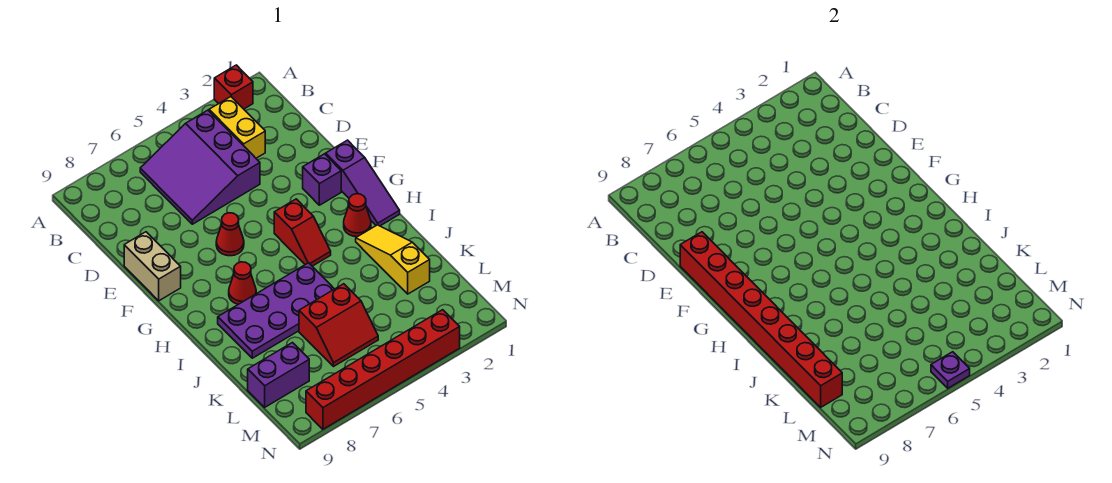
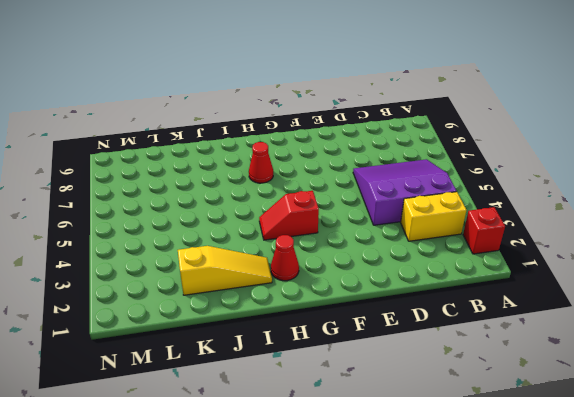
none -> tan brick E9:F9 level 1
none -> purple slope F1:H1 level 1 top F
none -> purple brick F2 level 1

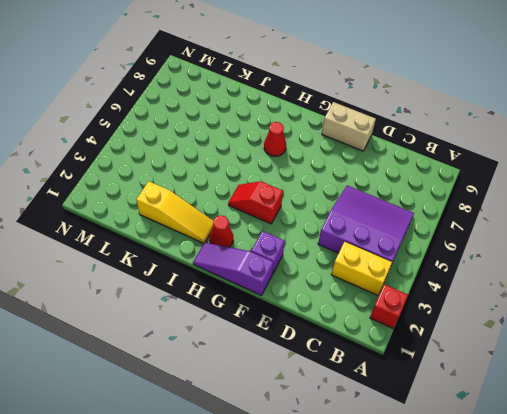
none -> red cone F6 level 1
none -> purple plate I5:J8 level 1
none -> red slope K5:L6 level 1 top K

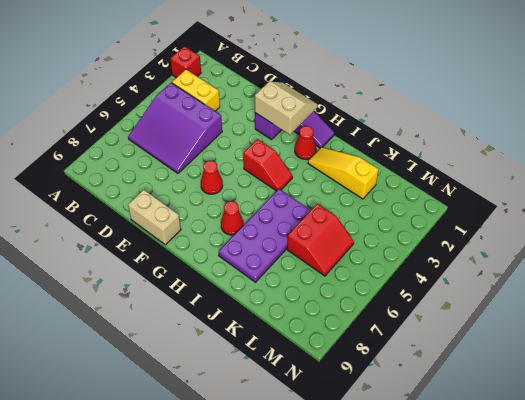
tan slope F1:G2 level 2 top 2 -> none
none -> purple brick L8:L9 level 1
none -> red brick N3:N8 level 1
none -> red brick E9:L9 level 2

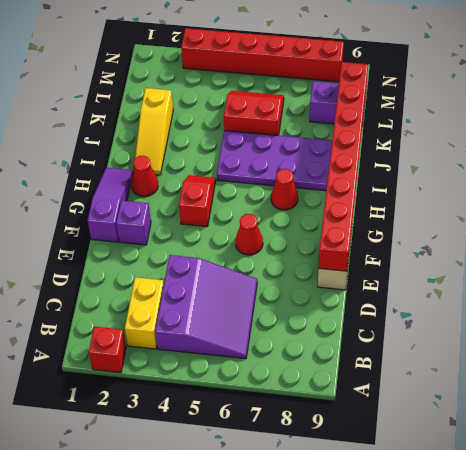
none -> purple plate N5 level 2

